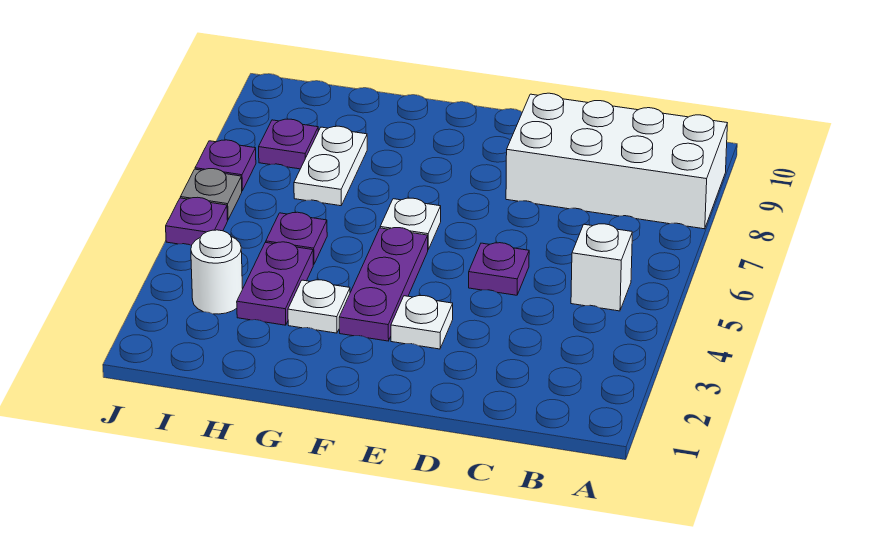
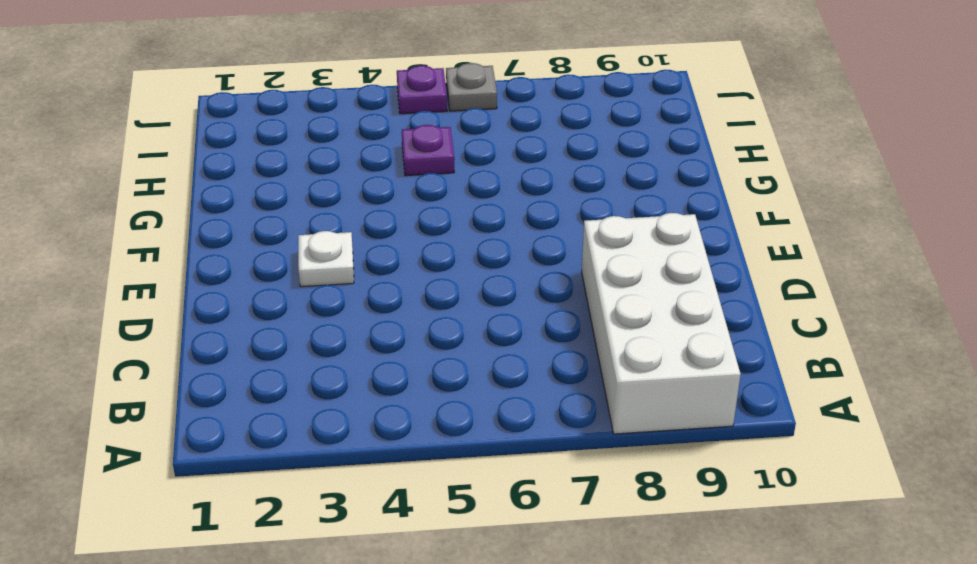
none -> white brick B5 level 1
none -> purple plate D5 level 1
none -> purple plate F3:F5 level 1

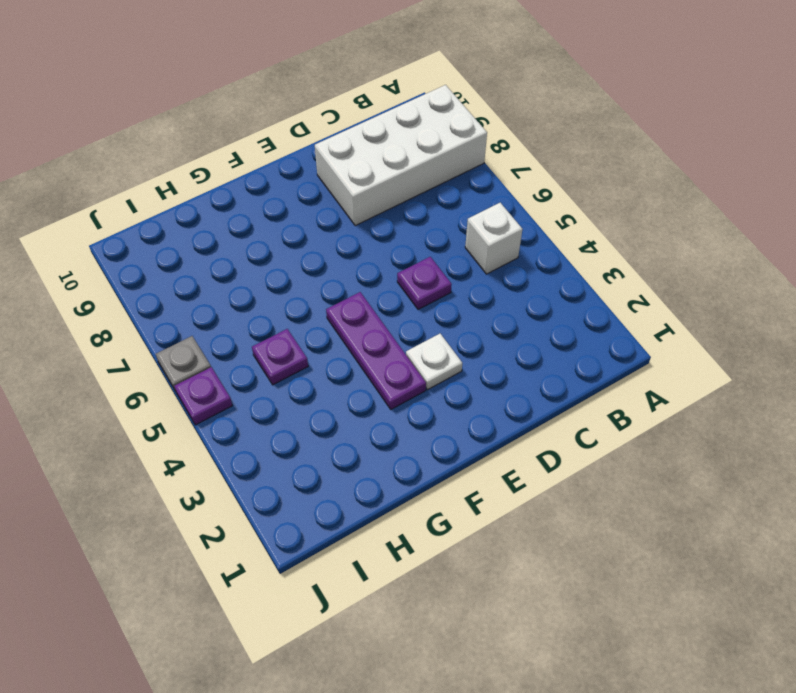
none -> white plate F6 level 1
none -> white plate G3 level 1
none -> purple plate H3:H4 level 1

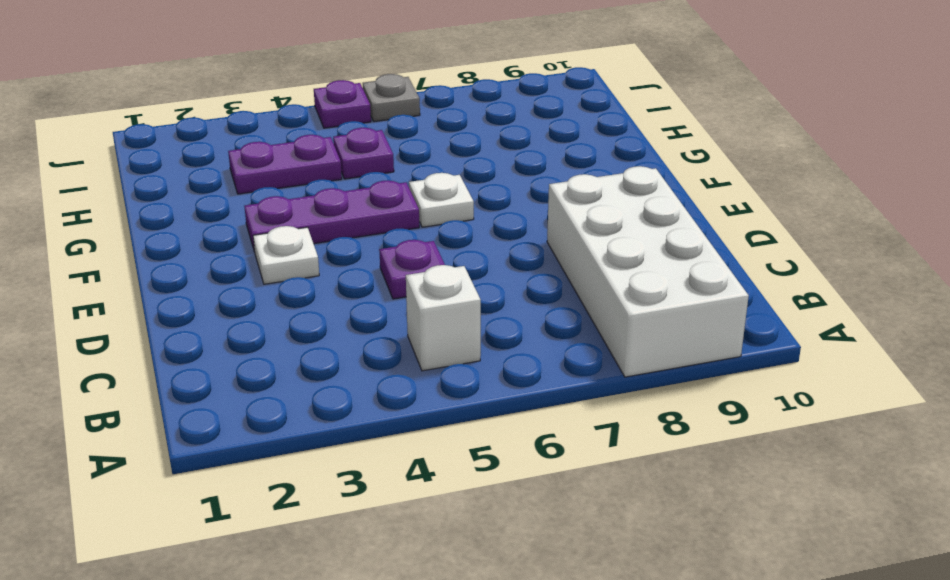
none -> white plate G3 level 1
none -> white plate H7:H8 level 1
none -> white round brick I3 level 1

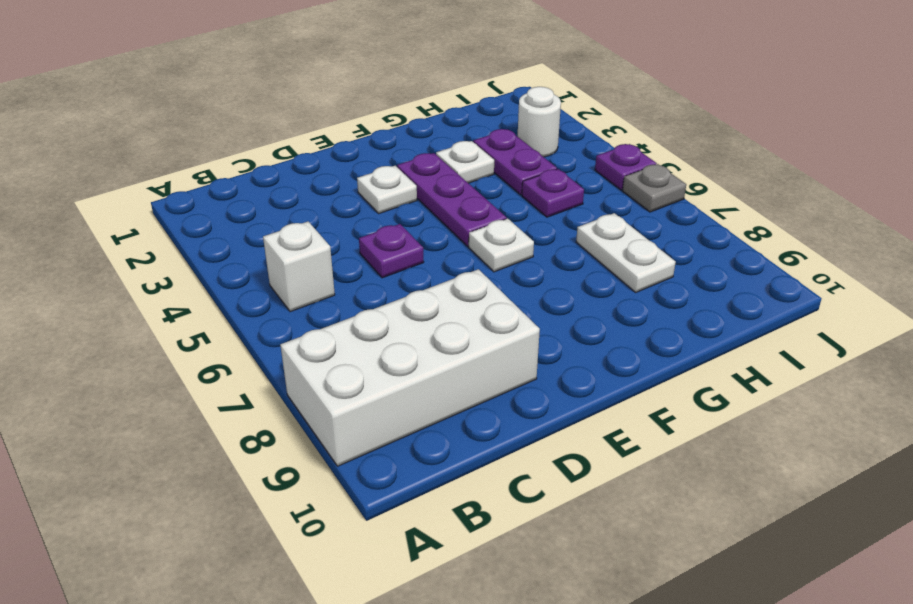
none -> purple plate I8 level 1
none -> purple plate J7 level 1

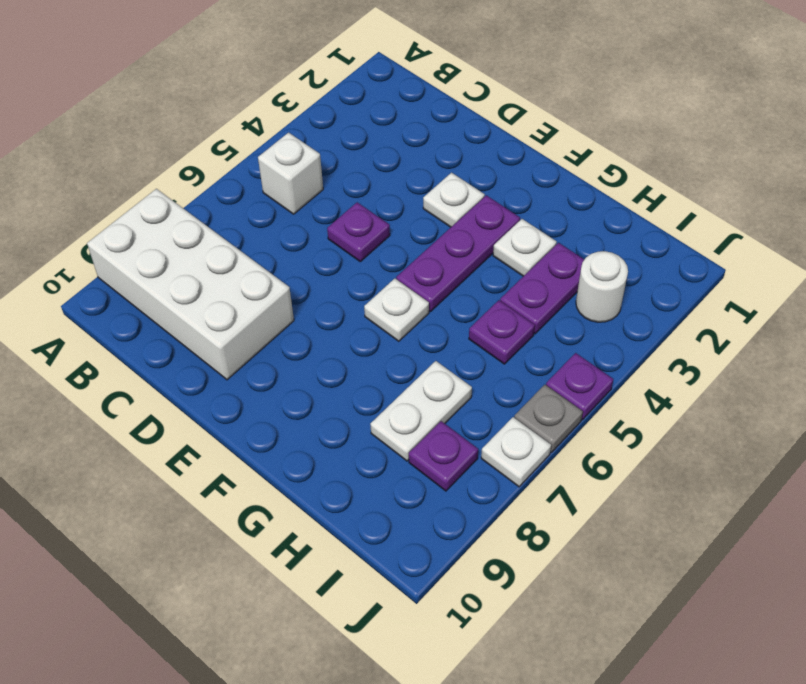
white plate J7 level 1 -> purple plate J7 level 1

